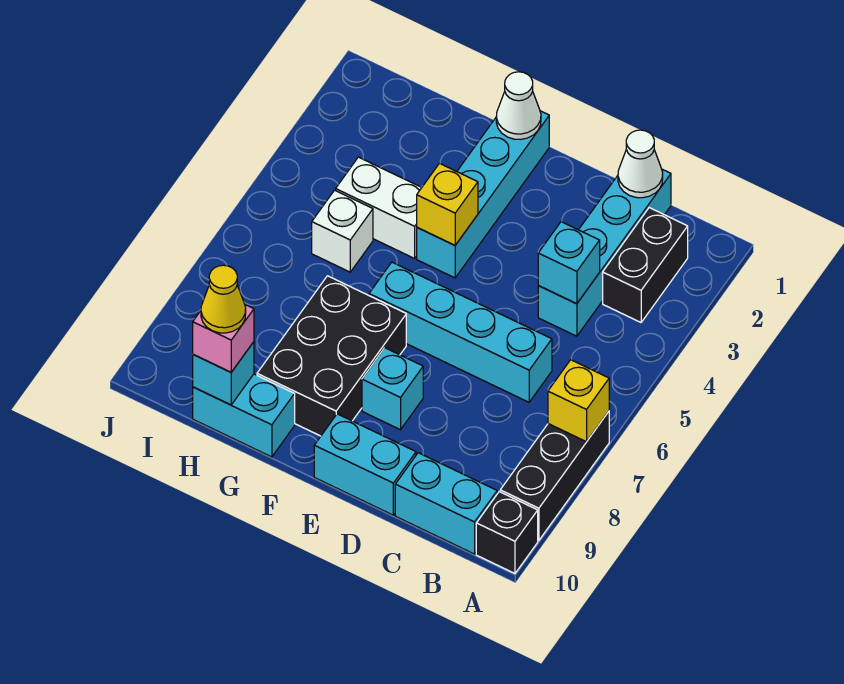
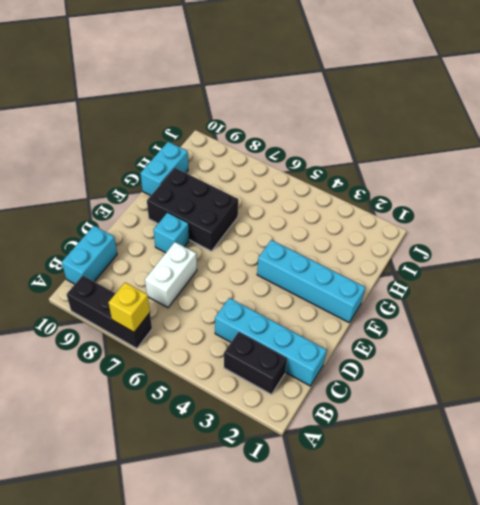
white brick C7:D7 level 1 -> white brick G4:H4 level 1
none -> black brick A10 level 1
none -> cyan brick C6:F6 level 1
none -> cyan brick D10:E10 level 1

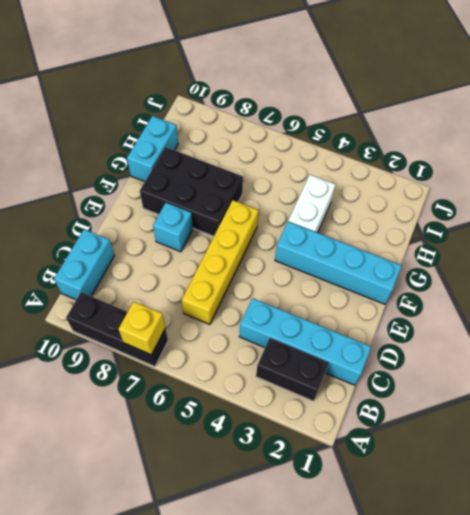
yellow brick C6:F6 level 1 -> cyan brick C6:F6 level 1
none -> black brick A10 level 1
none -> cyan brick D10:E10 level 1
none -> white brick H5 level 1

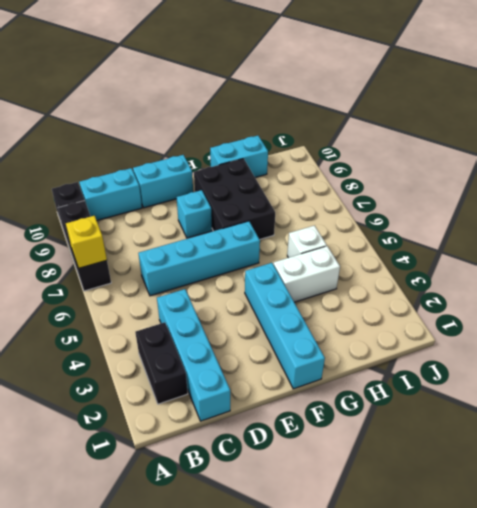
none -> white cone C1 level 2
none -> cyan brick C4 level 2
none -> white cone F1 level 2

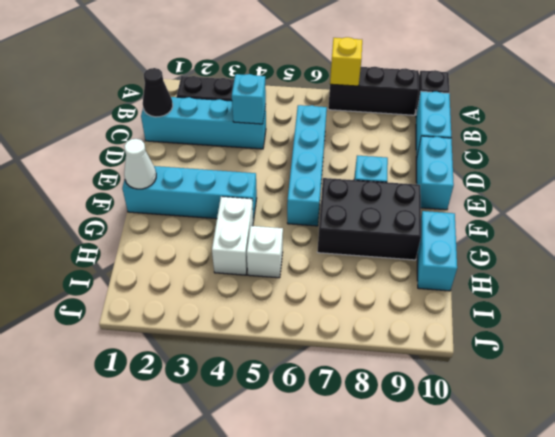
black cone C1 level 2 -> white cone C1 level 2
none -> yellow brick F4 level 2
none -> cyan brick H10 level 2
none -> pink brick H10 level 3

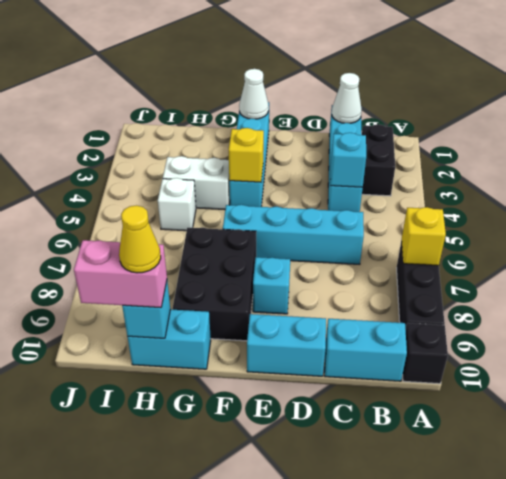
pink brick H10:I10 level 3 -> pink brick H10 level 3

